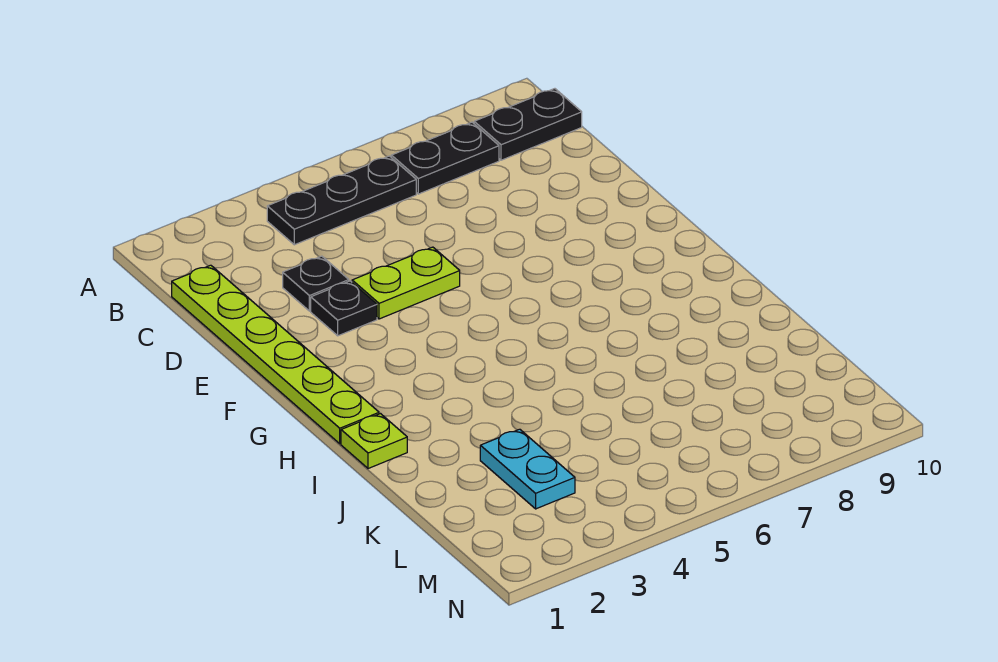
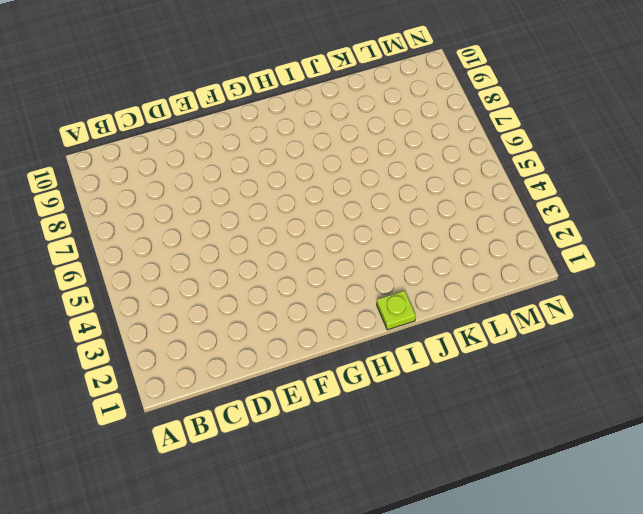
none -> black plate B4:B6 level 1
none -> black plate B7:B8 level 1

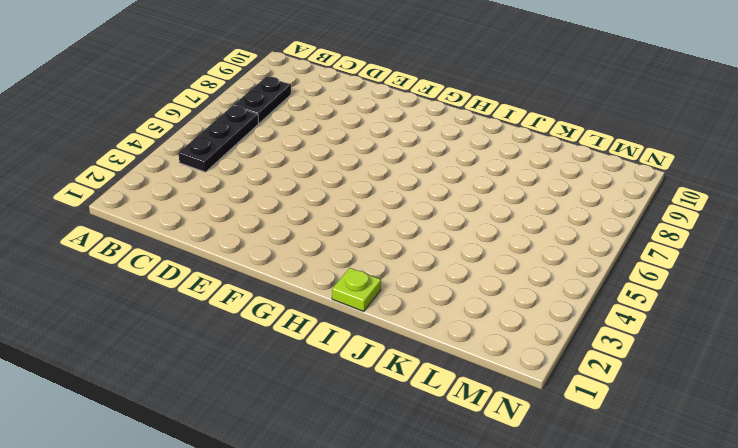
none -> black plate B9:B10 level 1
none -> lime plate C1:H1 level 1

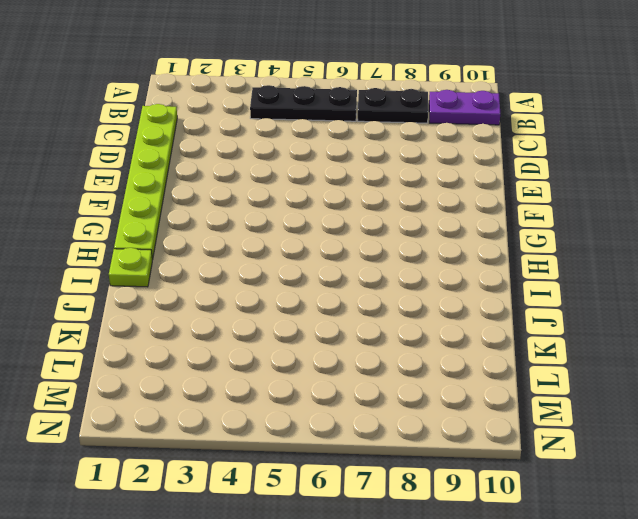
purple plate B9:B10 level 1 -> black plate B9:B10 level 1
none -> black plate D3 level 1
none -> black plate E3 level 1

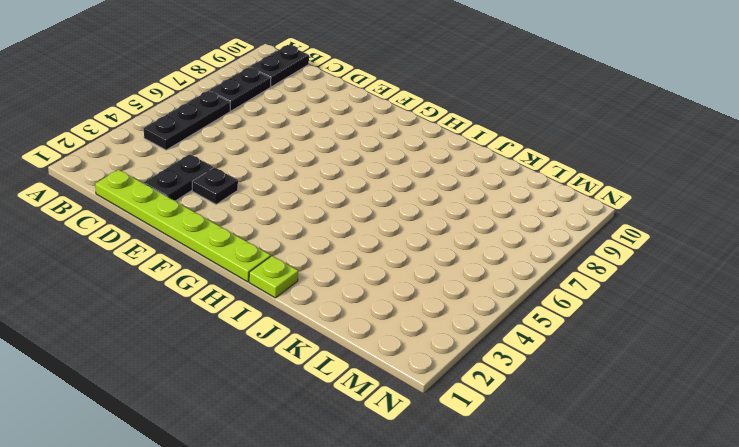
black plate D2:D3 level 1 -> black plate D3 level 1
none -> lime plate E4:E5 level 1
none -> cyan plate K3:L3 level 1

